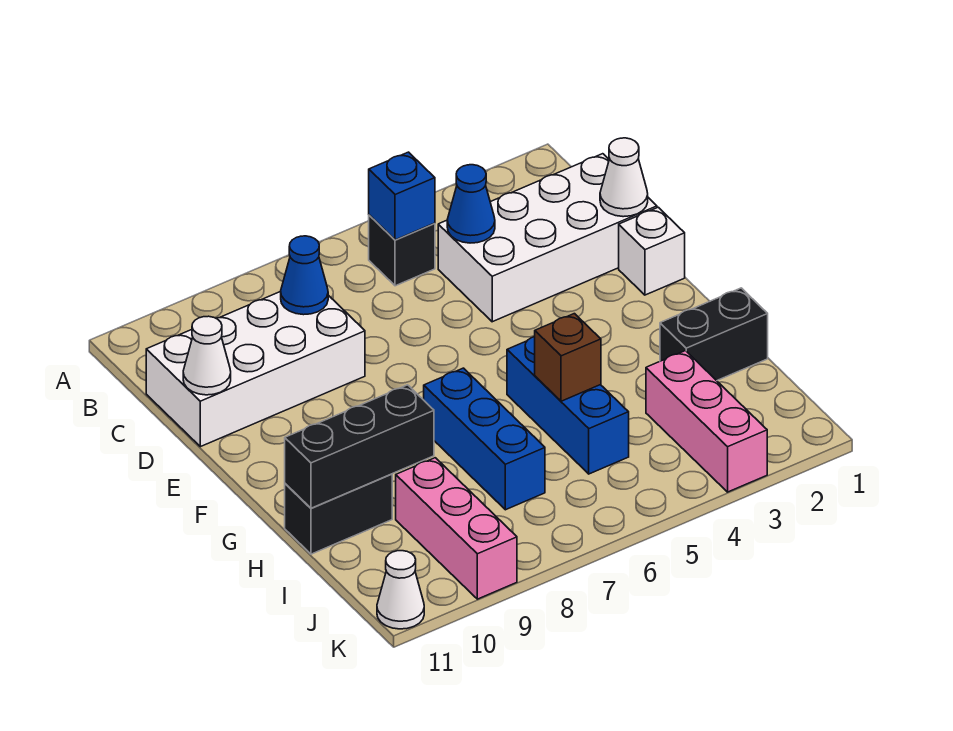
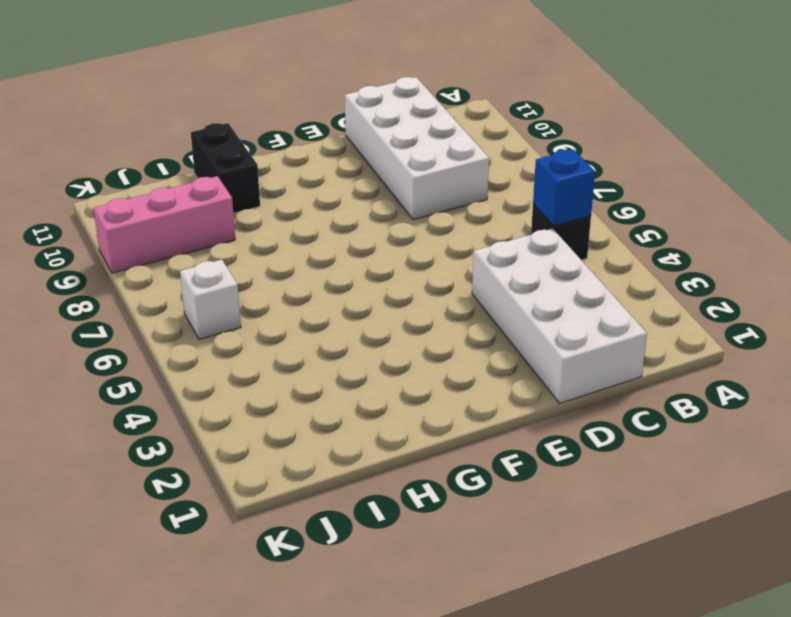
white brick J6 level 1 -> white brick E1 level 1
none -> blue brick G5:I5 level 1
none -> blue brick G7:I7 level 1
none -> black brick H1:H2 level 1

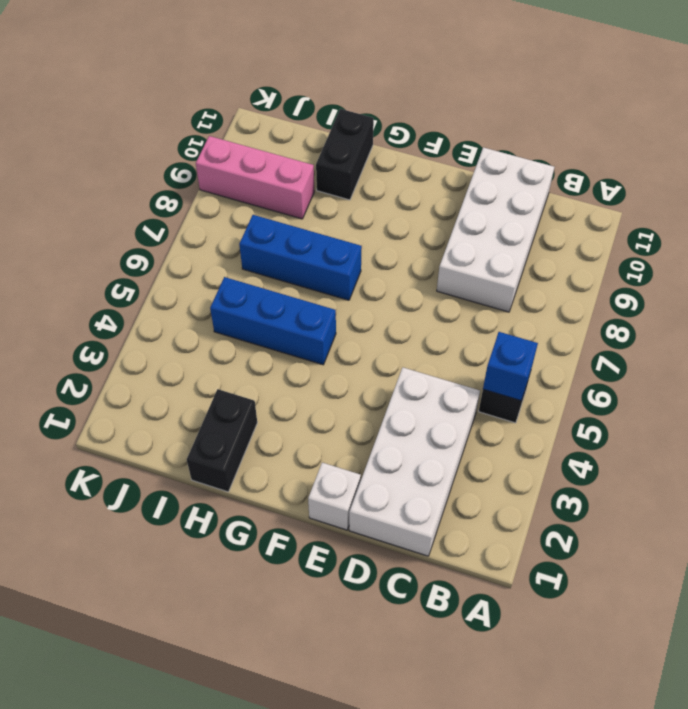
none -> pink brick I3:K3 level 1
none -> white cone K11 level 1
none -> blue cone C4 level 2

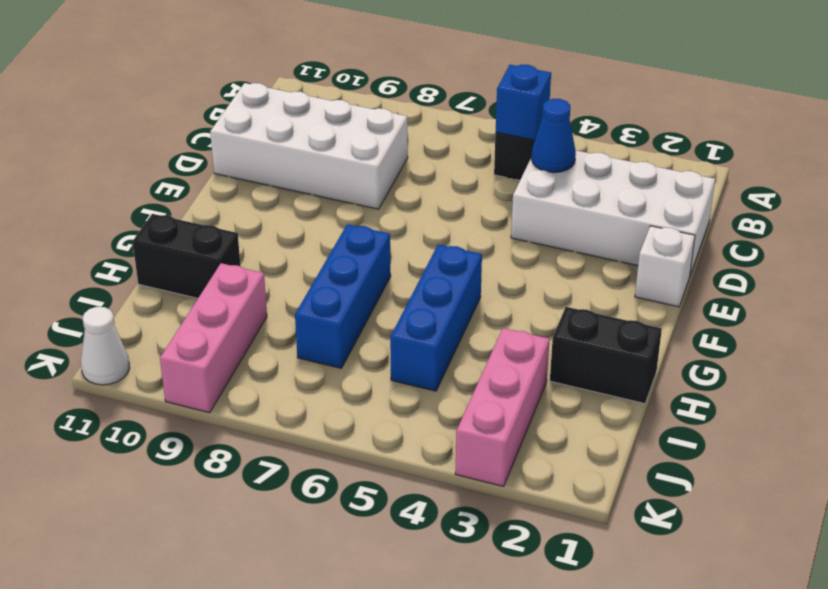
none -> blue cone C8 level 2
none -> white cone D1 level 2
none -> white cone D11 level 2

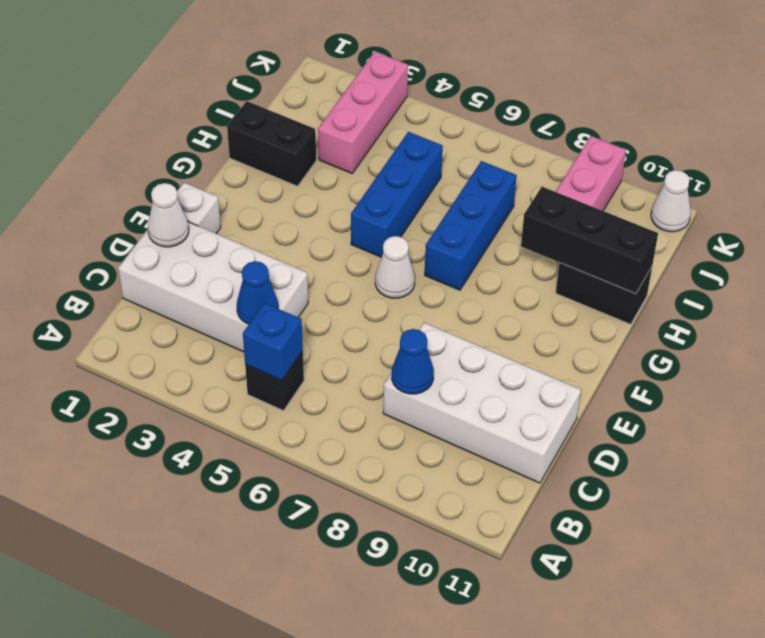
white cone F6 level 1 -> white cone D11 level 2
none -> brown brick H5 level 2

